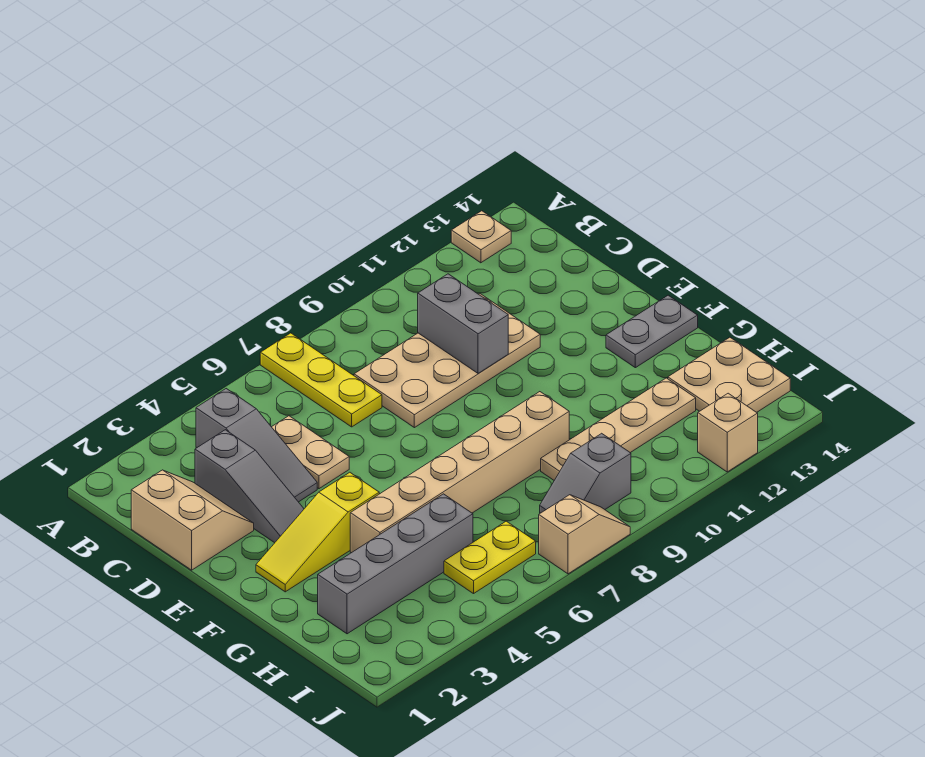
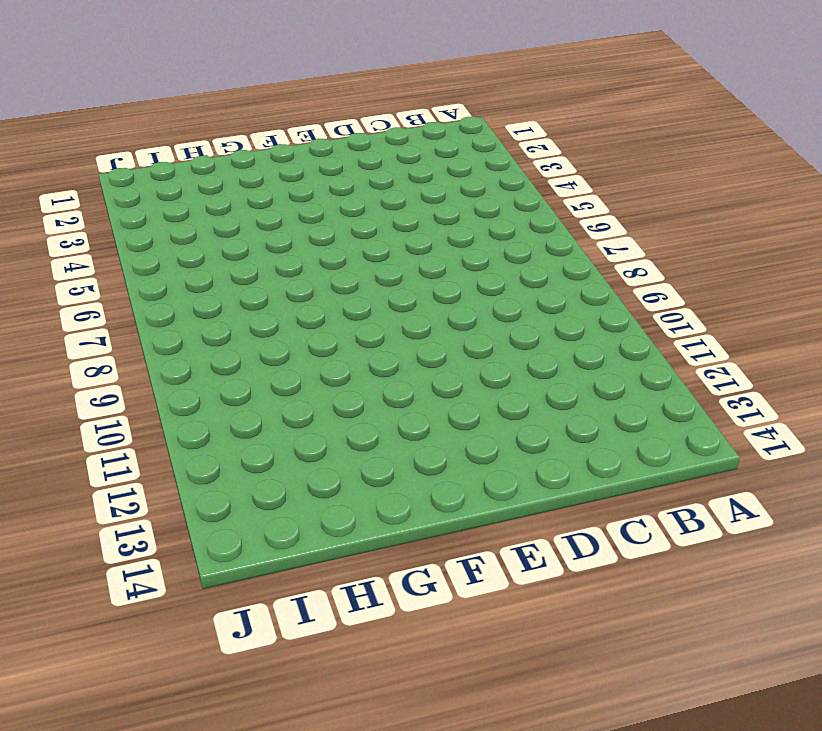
none -> yellow plate A7:C7 level 1
none -> tan plate A13 level 1
none -> grey slope B4:D4 level 1 top B

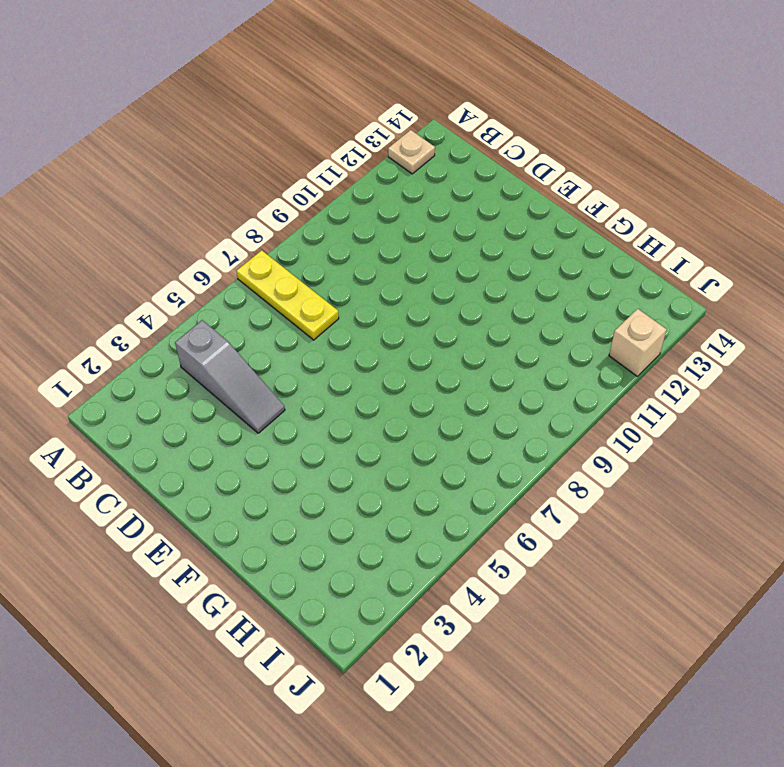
none -> tan slope C1:D2 level 1 top 1
none -> grey slope C3:E3 level 1 top C
none -> tan plate C5:D5 level 1

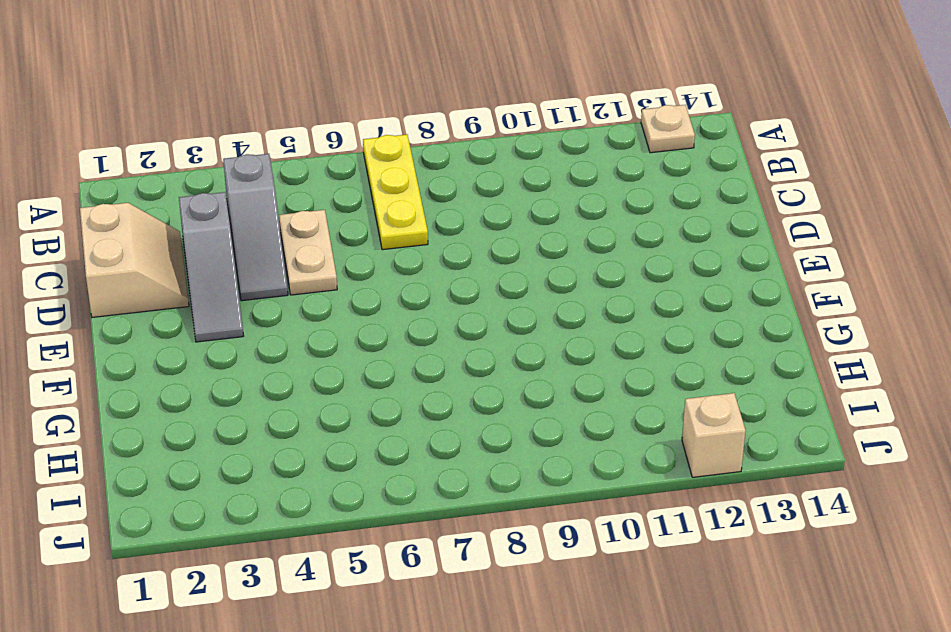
none -> tan plate C8:D11 level 1
none -> yellow slope F2:F4 level 1 top 4
none -> grey plate F13:F14 level 1

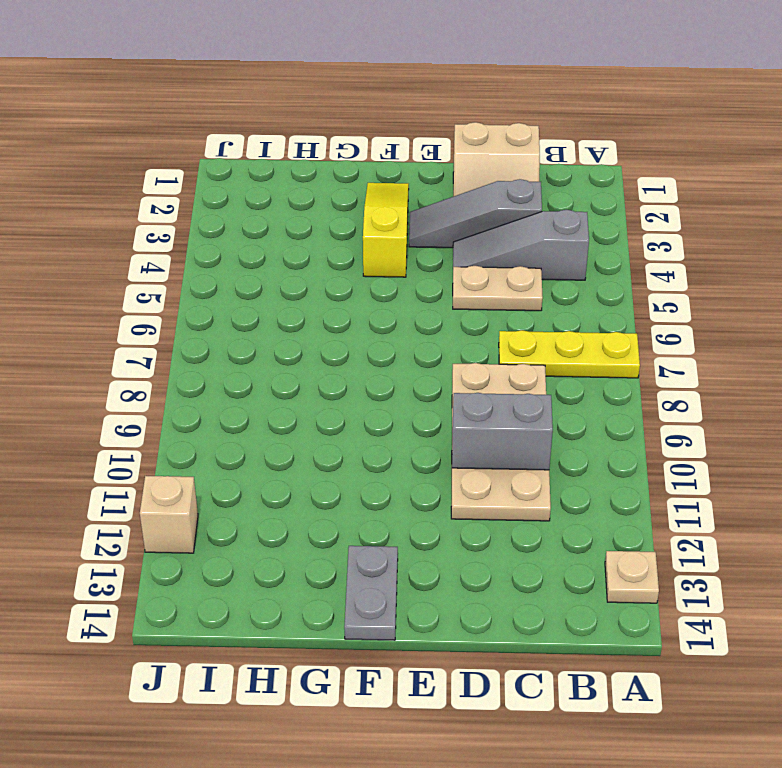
none -> tan brick G4:G9 level 1
none -> grey brick H2:H5 level 1
none -> tan plate H9:H12 level 1

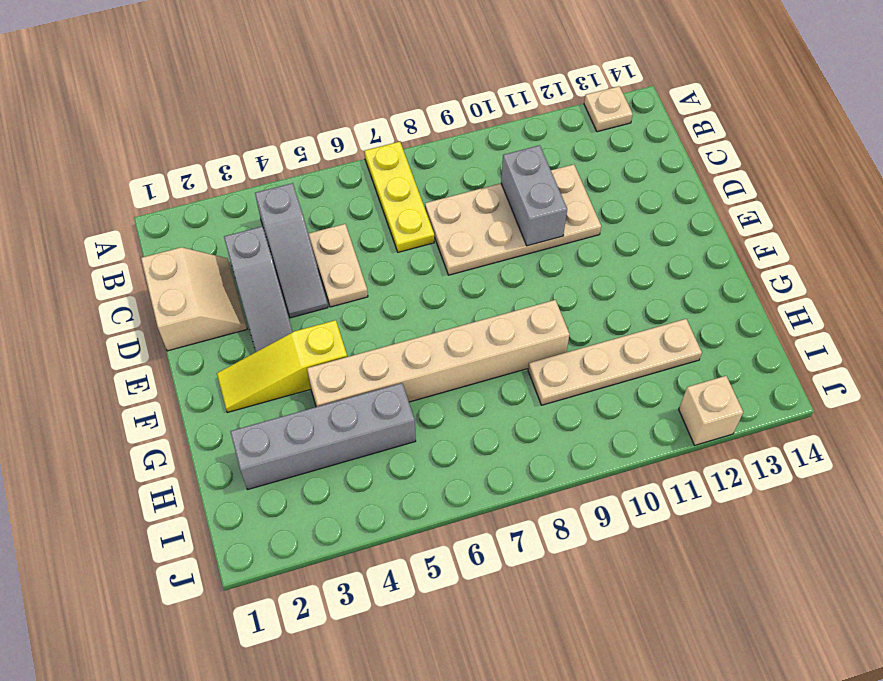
none -> grey plate F13:F14 level 1
none -> tan plate H13:I14 level 1
none -> yellow plate I5:I6 level 1

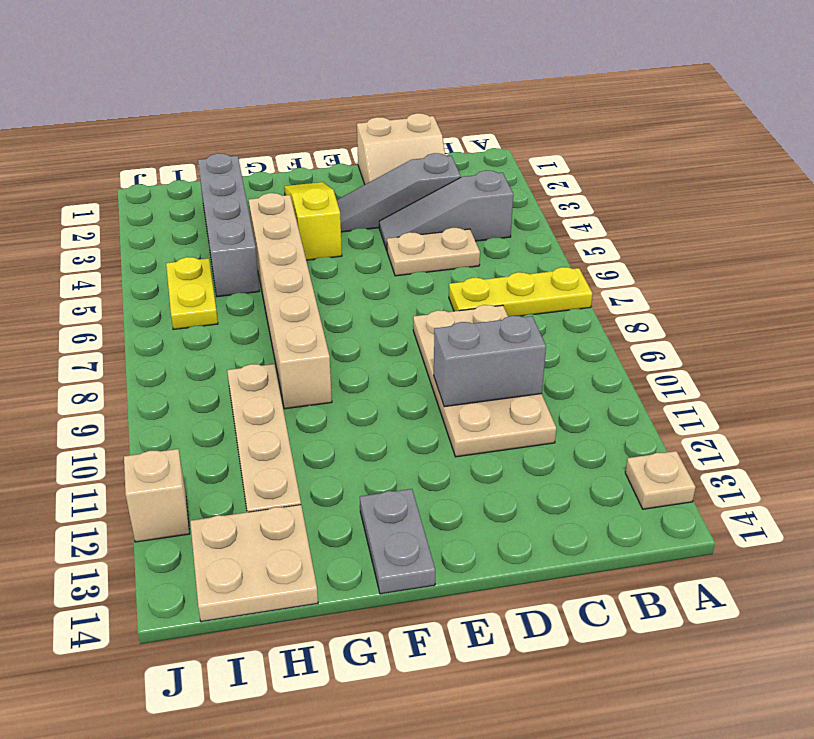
none -> grey slope I8:I9 level 1 top 9
none -> tan slope J7:J8 level 1 top 7

